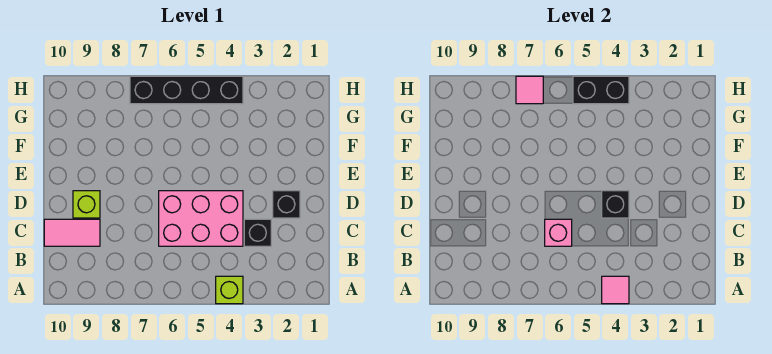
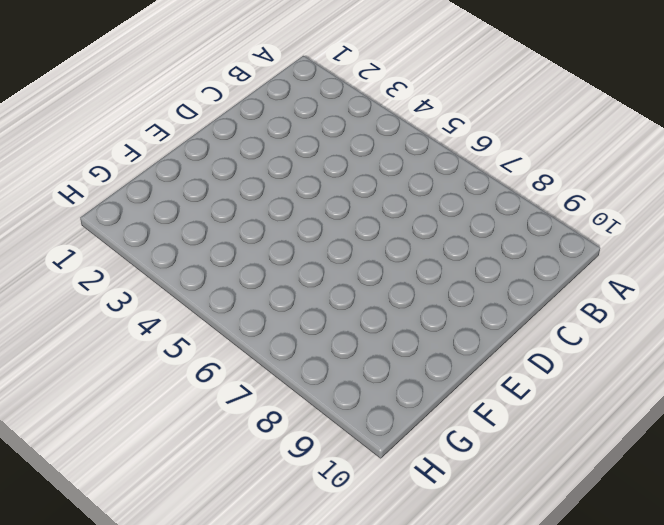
none -> lime brick A4 level 1
none -> black brick C3 level 1
none -> pink brick C4:D6 level 1

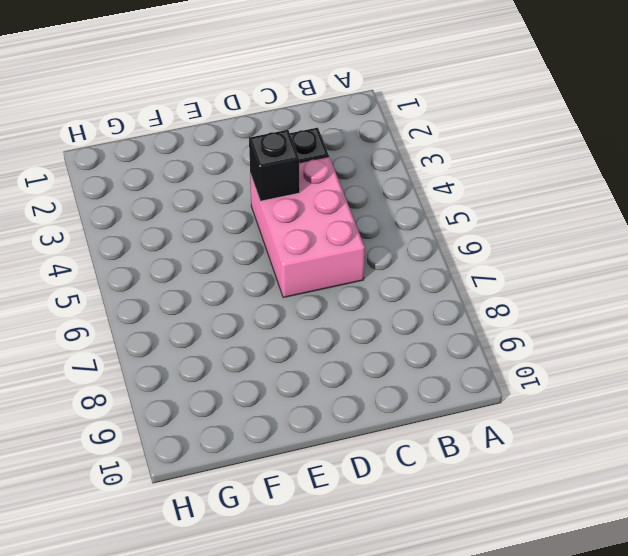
none -> lime brick A4 level 1
none -> pink tile C9:C10 level 1
none -> black brick D2 level 1

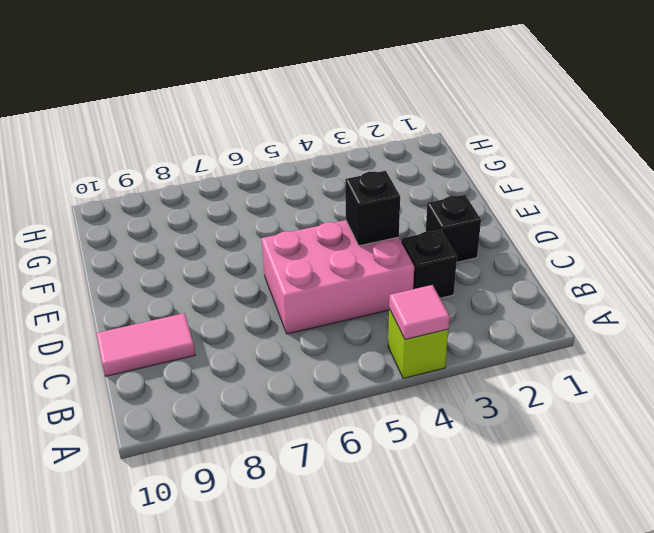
none -> lime brick D9 level 1
none -> black brick H4:H7 level 1
none -> pink brick C6 level 2

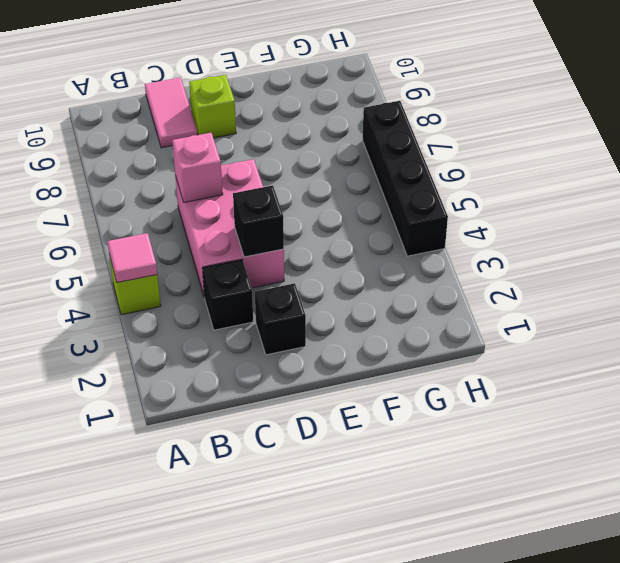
none -> black brick H4:H5 level 2
none -> pink tile H7 level 2

